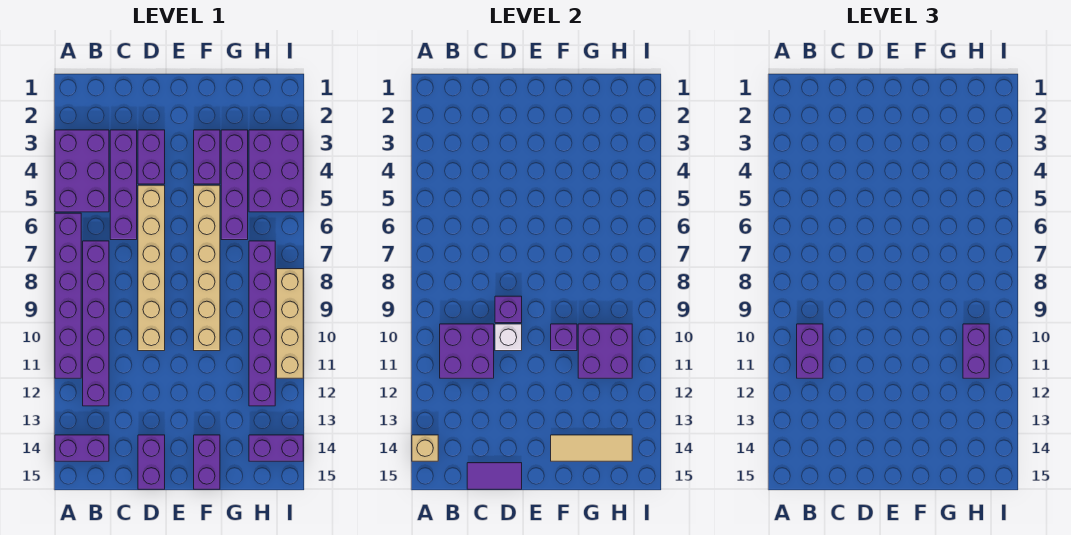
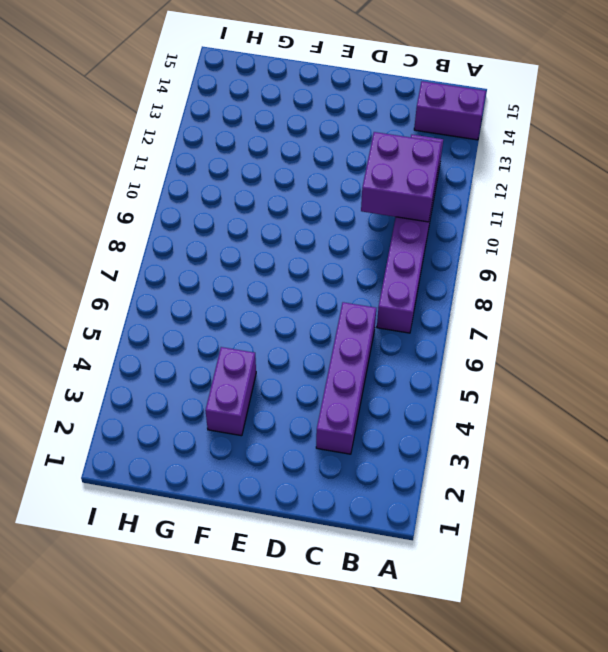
none -> purple brick A3:B5 level 1
none -> purple brick A6:A11 level 1
none -> purple brick D3:D4 level 1

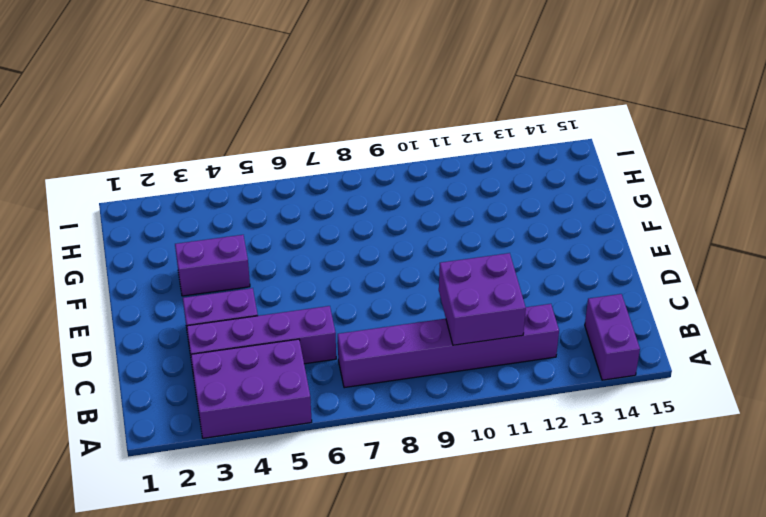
none -> purple brick A6:A11 level 1
none -> tan brick D5:D10 level 1
none -> purple brick D14:D15 level 1

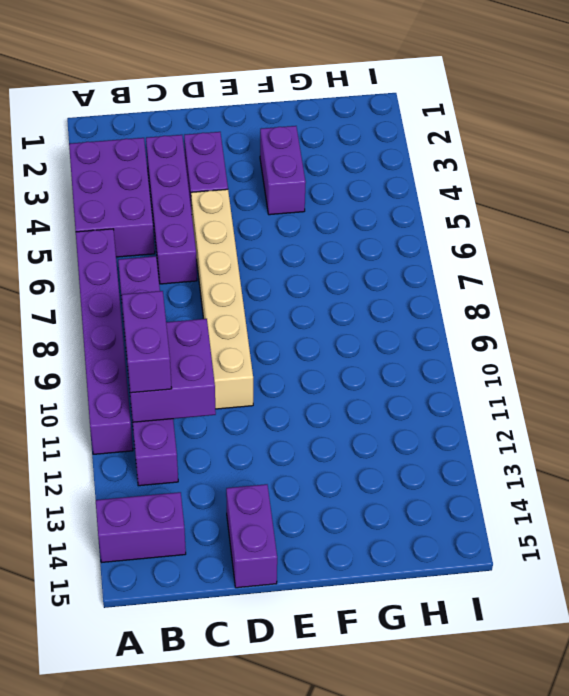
none -> tan brick F5:F10 level 1
none -> purple brick F14:F15 level 1
none -> purple brick G3:G6 level 1

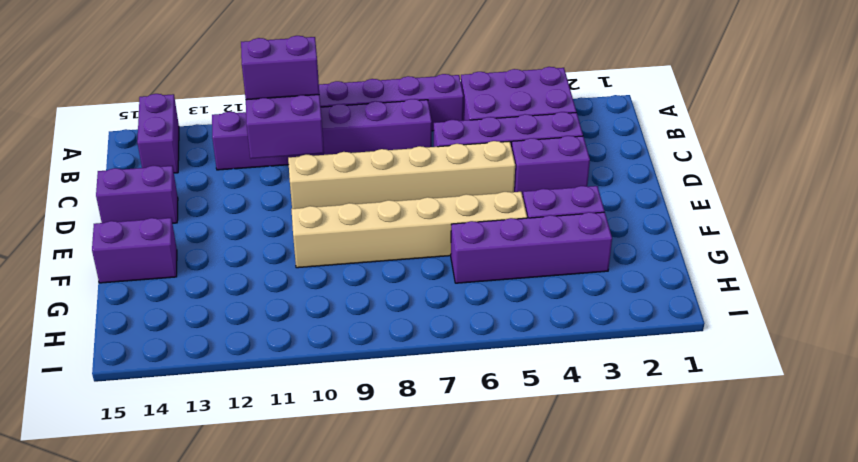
none -> purple brick H3:I5 level 1
none -> purple brick H7:H12 level 1
none -> purple brick H14:I14 level 1

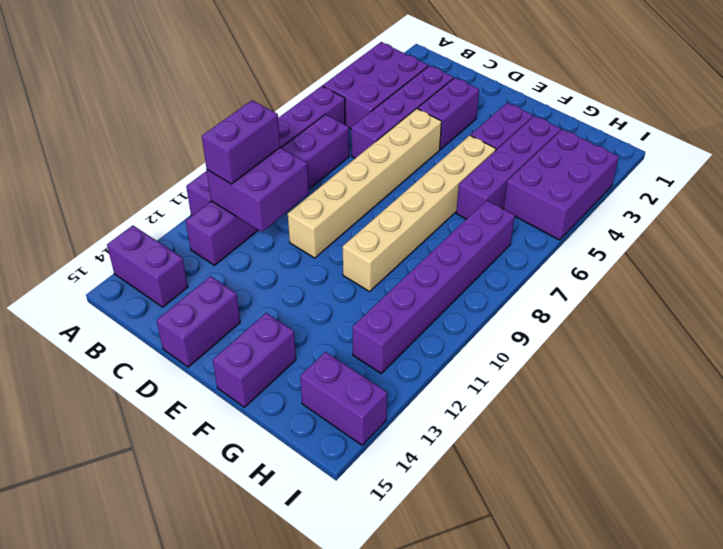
none -> tan brick I8:I11 level 1
none -> tan brick A14 level 2
none -> purple tile C15:D15 level 2

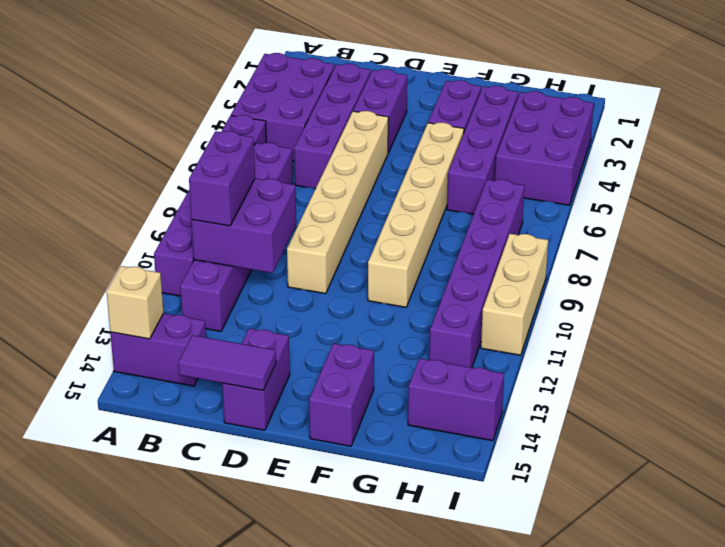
tan brick I9:I11 level 1 -> tan brick I8:I11 level 1
none -> purple brick D9 level 2
none -> white brick D10 level 2
none -> purple brick F10 level 2

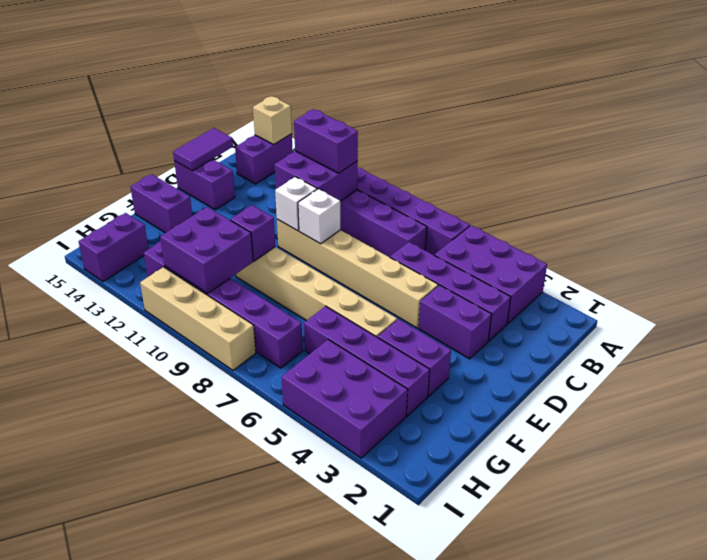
white brick D9 level 2 -> purple brick D9 level 2
none -> tan tile F14:H14 level 2
none -> purple brick H10:H11 level 3

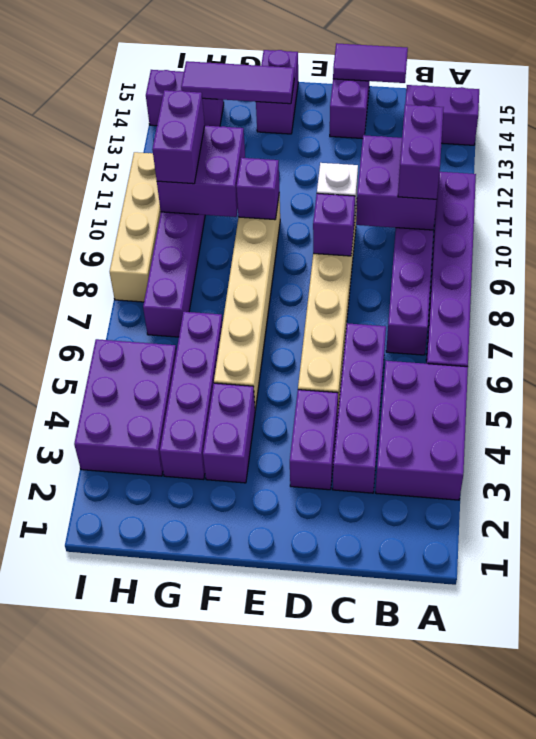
purple tile F14:H14 level 2 -> tan tile F14:H14 level 2
none -> tan brick A14 level 2

